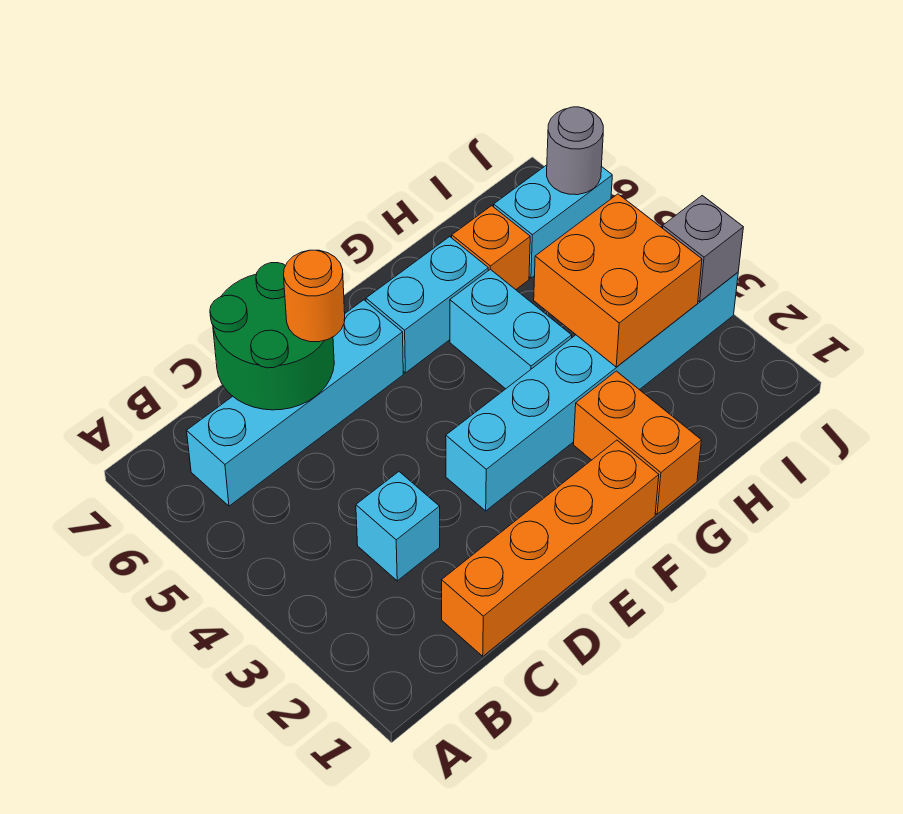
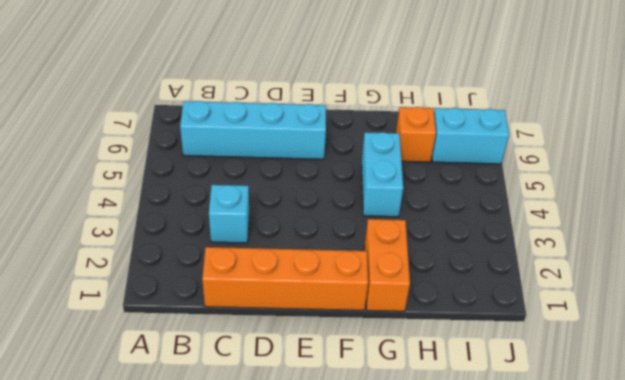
none -> cyan brick E3:J3 level 1
none -> cyan brick F6:G6 level 1
none -> green round brick C6:D7 level 2

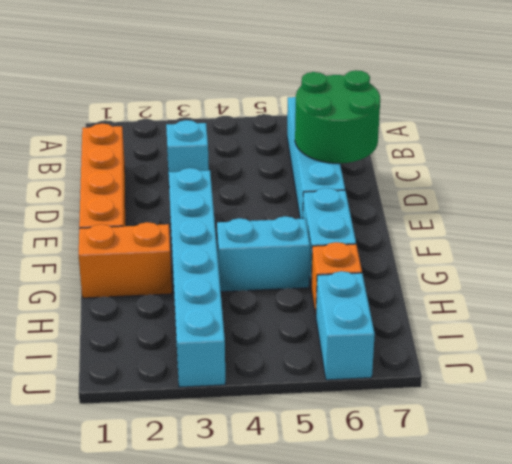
none -> orange brick H3:I4 level 2
none -> grey brick J3 level 2
none -> grey round brick J6 level 2

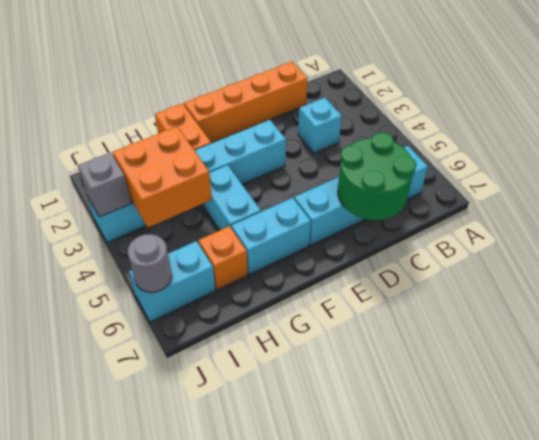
none -> orange round brick D6 level 3

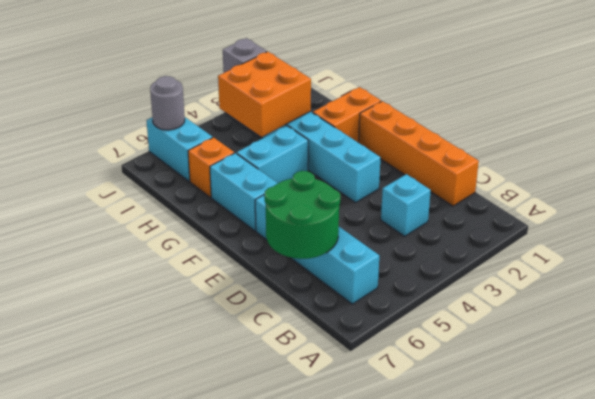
none -> orange round brick D6 level 3

